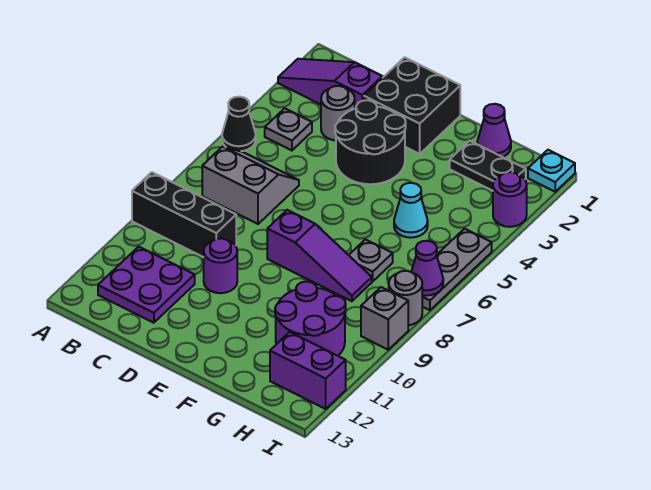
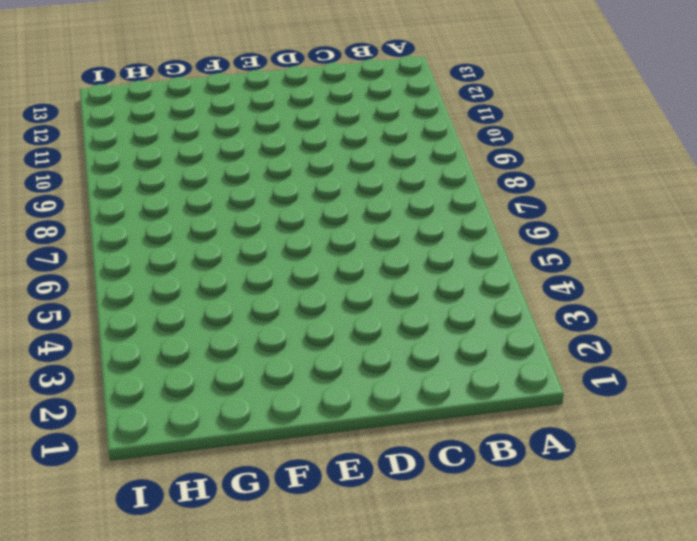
none -> purple slope A2:C2 level 1 top C
none -> black cone A5 level 1
none -> black brick A9:C9 level 1

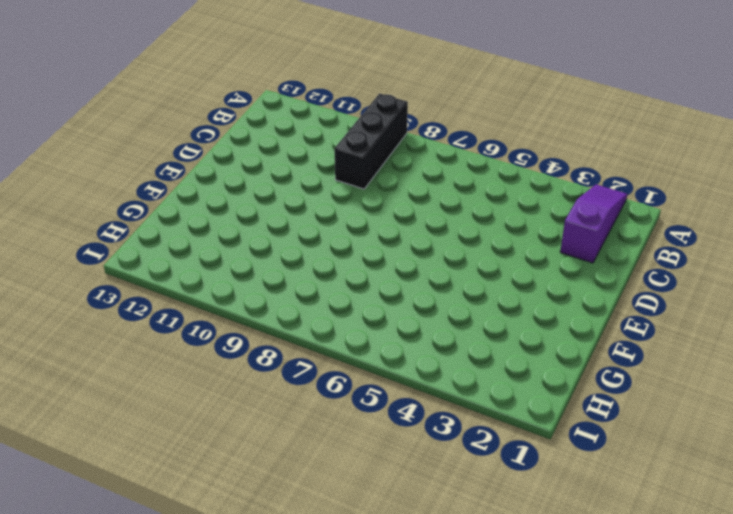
none -> black cone A5 level 1
none -> grey plate B4 level 1
none -> grey slope B6:C7 level 1 top 7

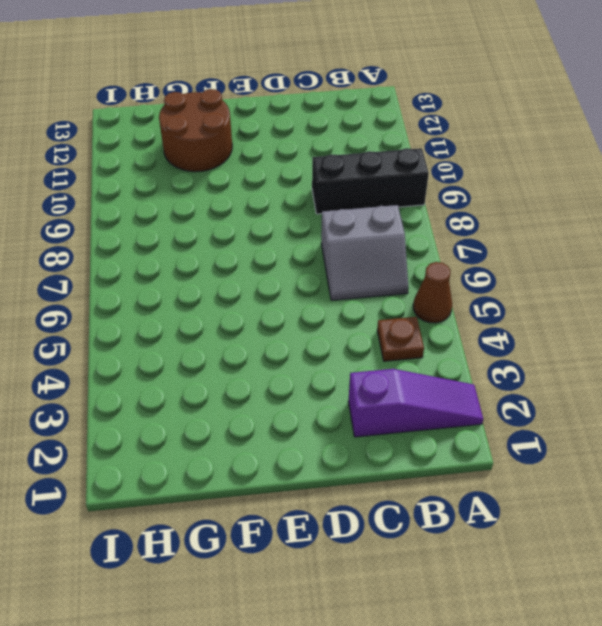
brown cone A5 level 1 -> black cone A5 level 1
brown plate B4 level 1 -> grey plate B4 level 1
brown round brick F11:G12 level 1 -> purple round brick G10:H11 level 1
none -> purple plate B11:C12 level 1
none -> grey round brick C3 level 1
none -> black brick D1:E2 level 1

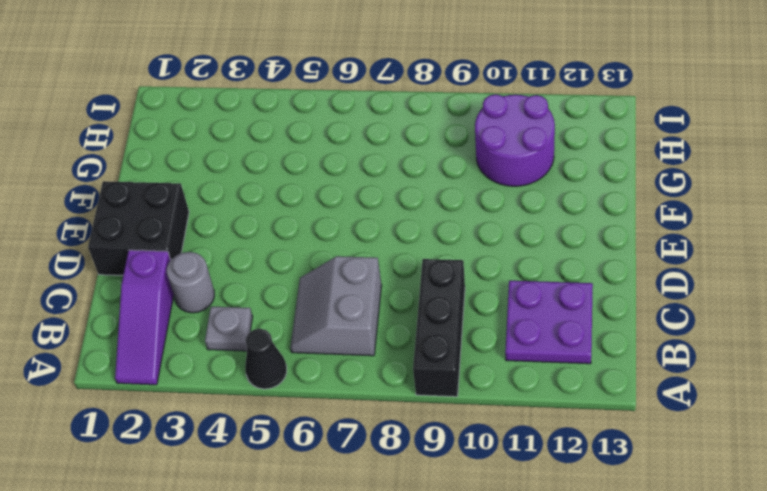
none -> black round brick D3:E4 level 1
none -> purple round brick D10 level 1
none -> purple slope E8:G8 level 1 top E

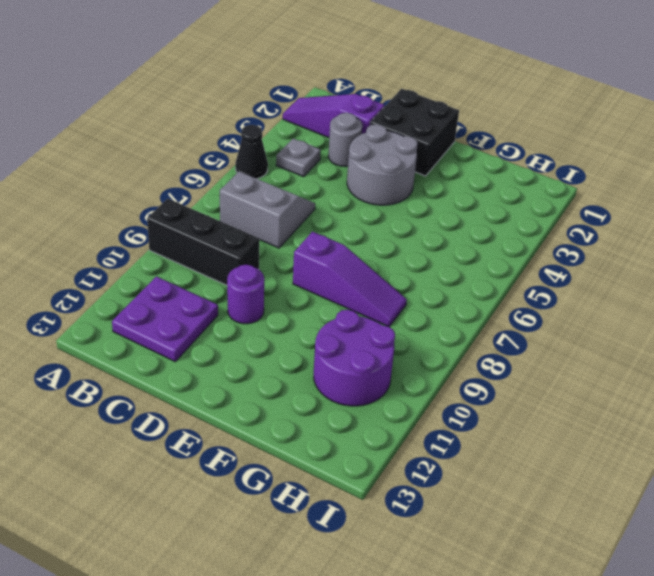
grey round brick D3:E4 level 1 -> black round brick D3:E4 level 1
none -> purple cone G1 level 1
none -> black plate G2:H2 level 1
none -> cyan cone G5 level 1

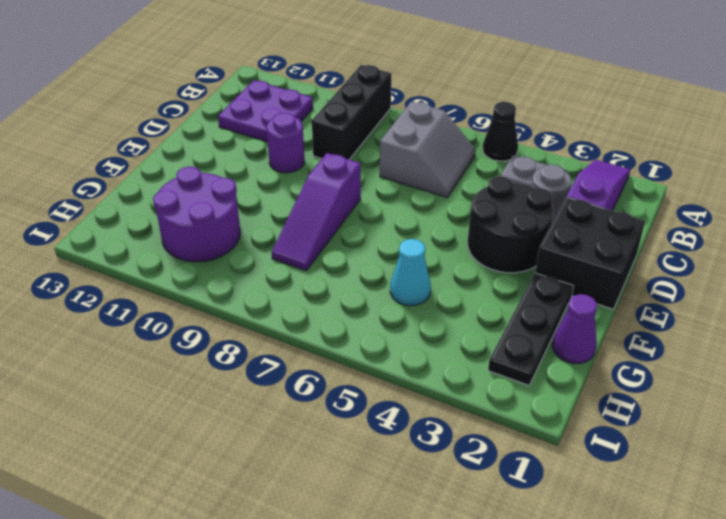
black plate F2:H2 level 1 -> black plate G2:H2 level 1
none -> grey plate G7 level 1
none -> purple brick H12:I12 level 1
none -> cyan plate I1 level 1

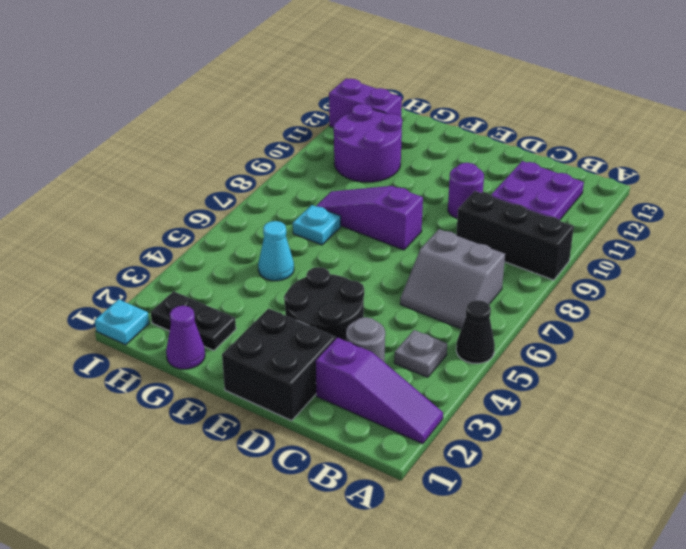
cyan plate G7 level 1 -> grey plate G7 level 1
none -> purple round brick I3 level 1
none -> grey plate I5:I7 level 1
none -> grey round brick I8 level 1

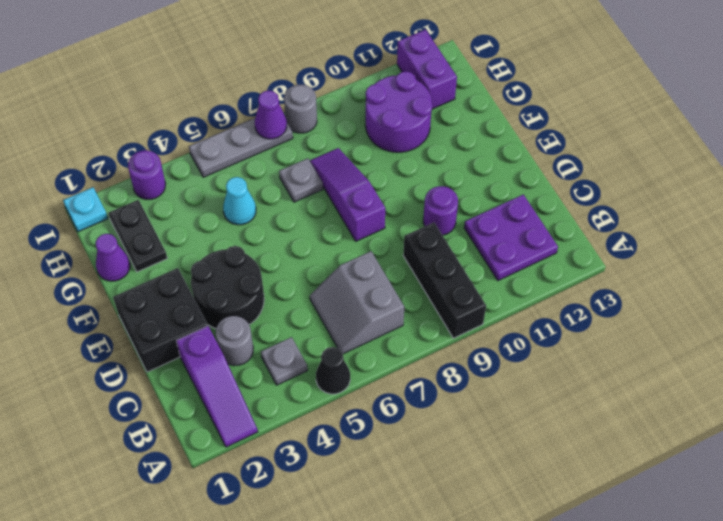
none -> grey brick I9 level 1

